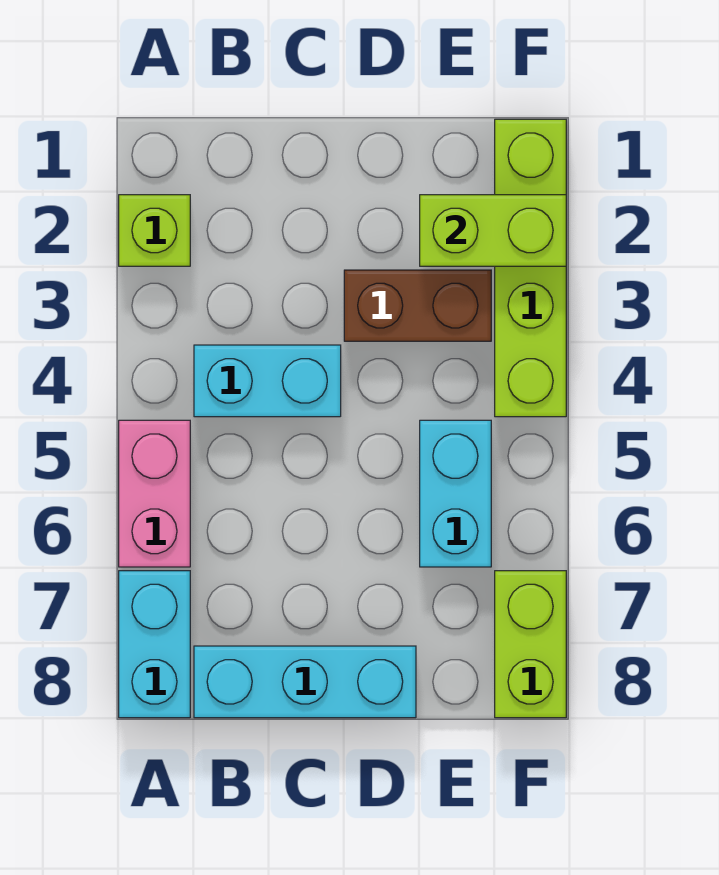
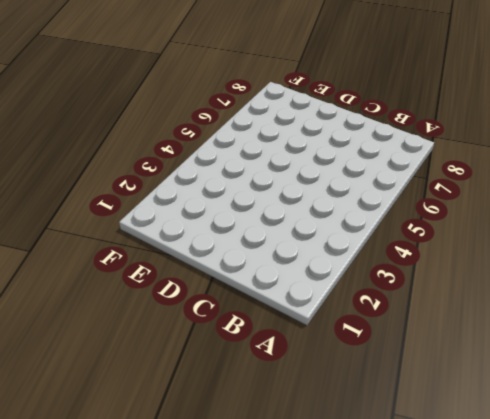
none -> lime brick A2 level 1
none -> pink brick A5:A6 level 1

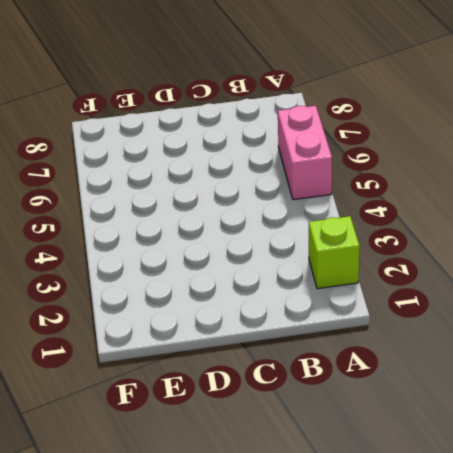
none -> cyan brick A7:A8 level 1
none -> cyan brick B4:C4 level 1

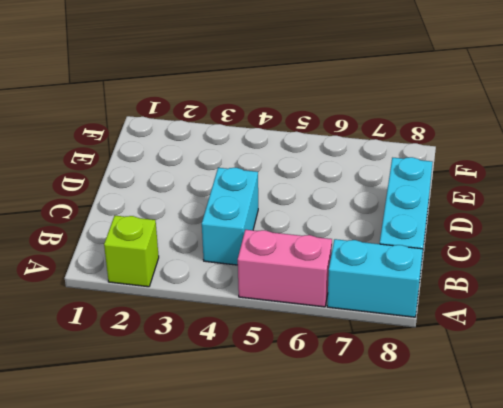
none -> brown brick D3:E3 level 1
none -> cyan brick E5:E6 level 1

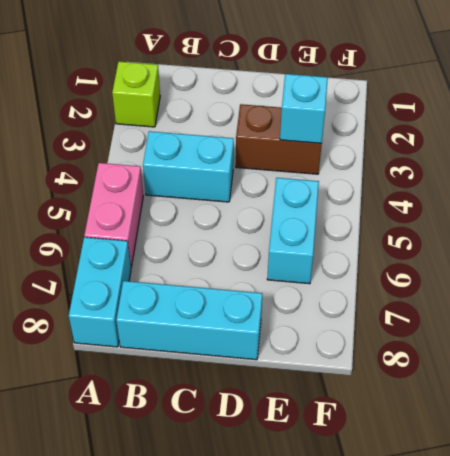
cyan brick E3 level 2 -> none
none -> lime brick F1:F4 level 1
none -> lime brick F7:F8 level 1

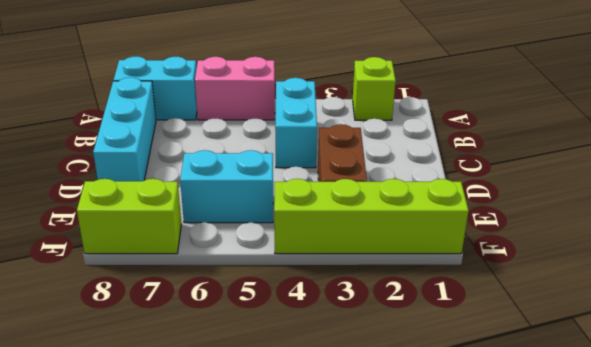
none -> lime brick E2:F2 level 2

